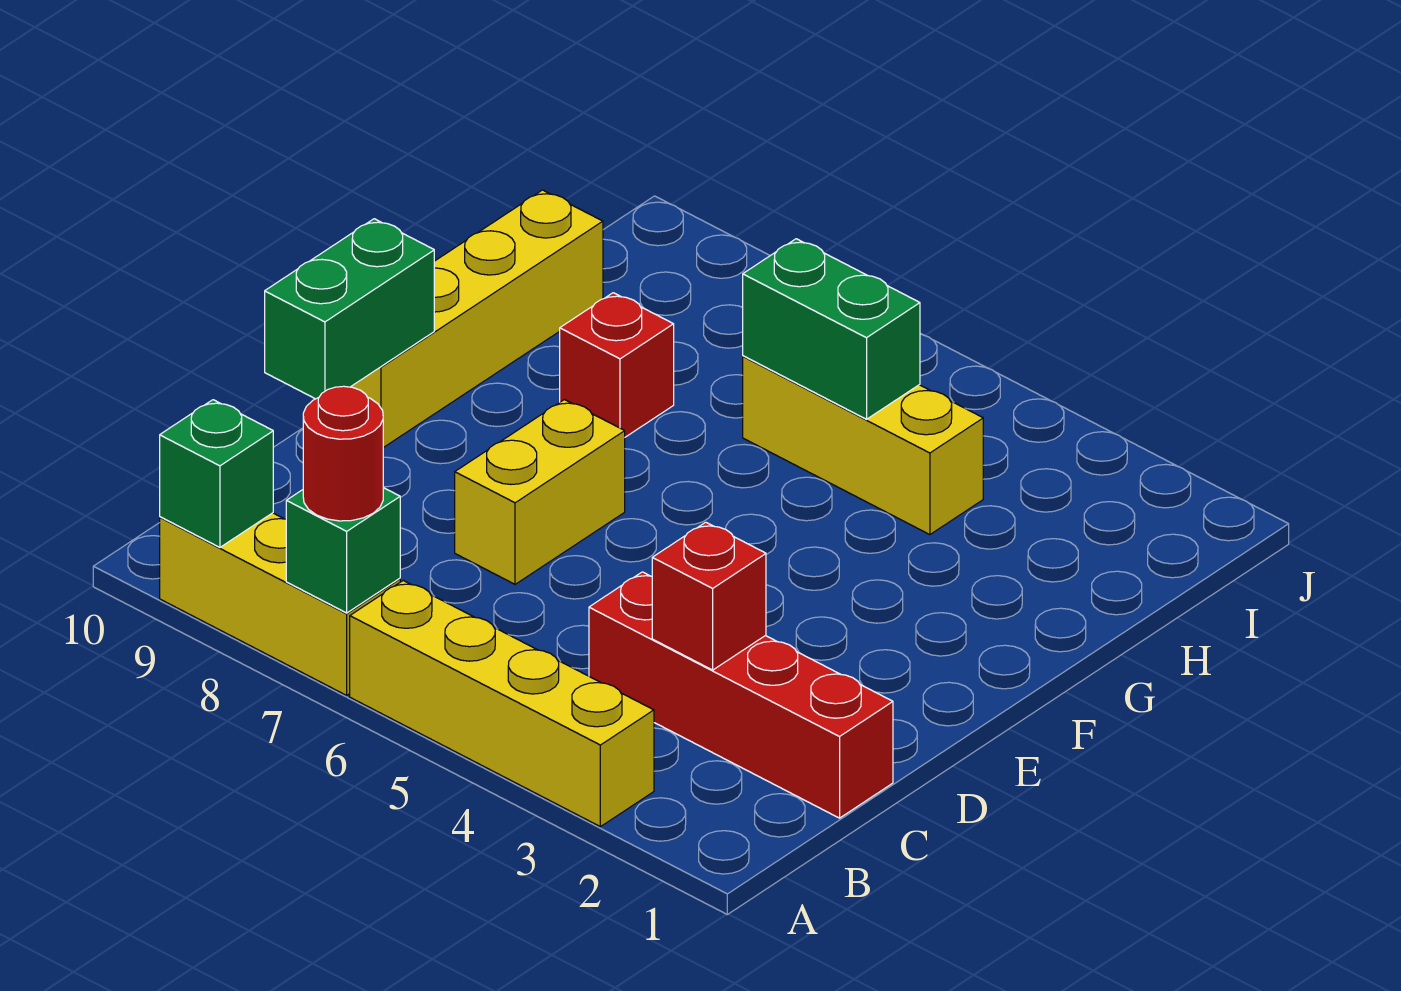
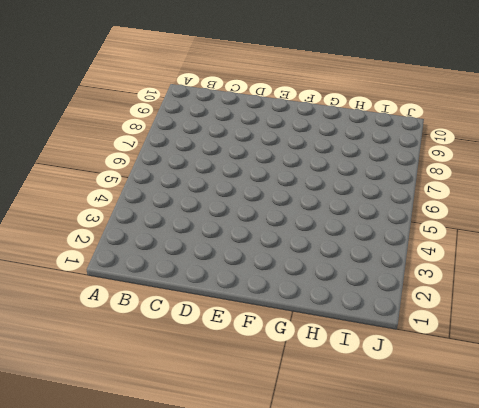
none -> yellow brick A3:A6 level 1
none -> yellow brick A7:A9 level 1
none -> red brick C1:C4 level 1

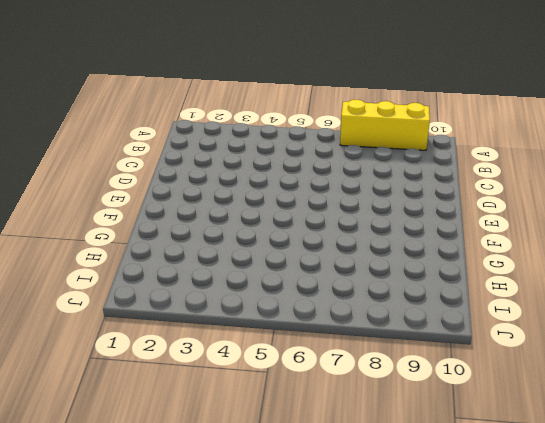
none -> yellow brick A3:A6 level 1
none -> red brick C1:C4 level 1
none -> yellow brick D7:E7 level 1

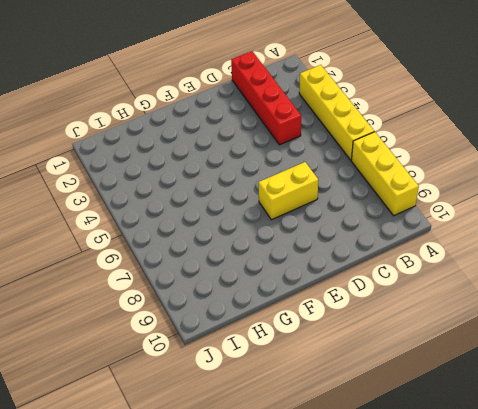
none -> yellow brick E10:H10 level 1
none -> red brick G8 level 1
none -> yellow brick H4:H6 level 1

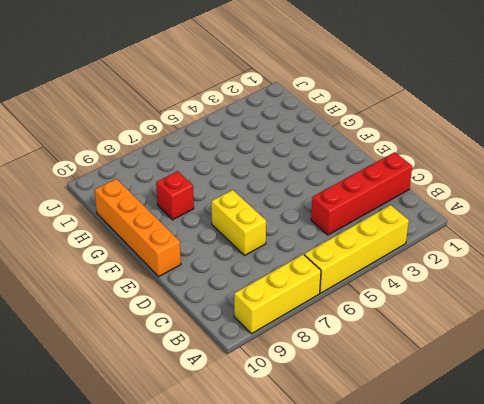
orange brick E10:H10 level 1 -> yellow brick E10:H10 level 1
none -> yellow brick H4:H6 level 1
none -> green brick A7 level 2
none -> green brick A9 level 2

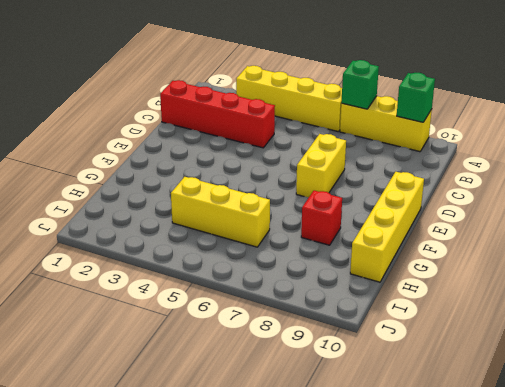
none -> red brick C3 level 2
none -> green brick D10:E10 level 2
none -> green brick H5:H6 level 2

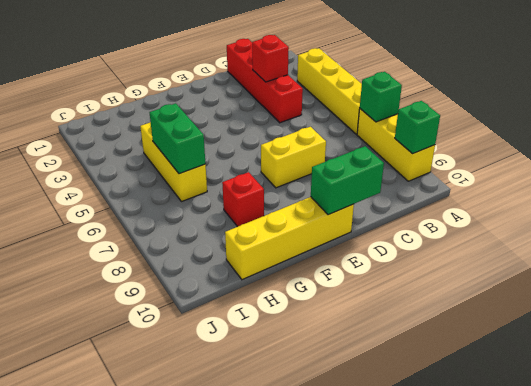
none -> red round brick A7 level 3

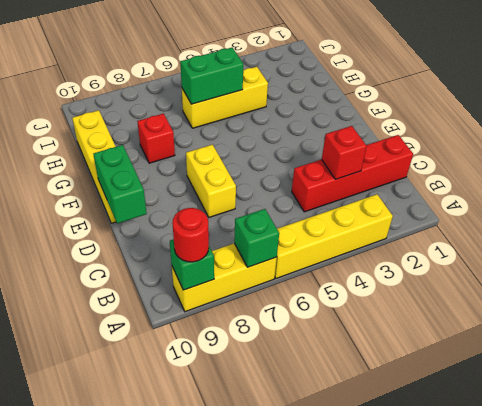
red round brick A9 level 3 -> red round brick A7 level 3

